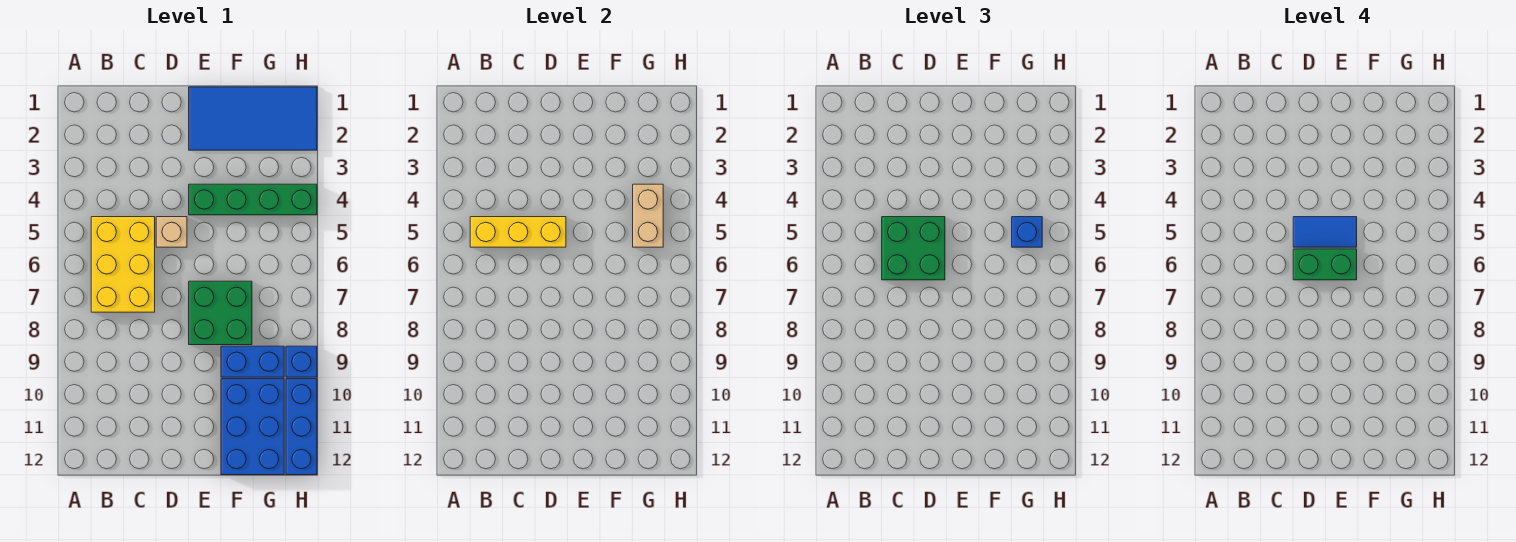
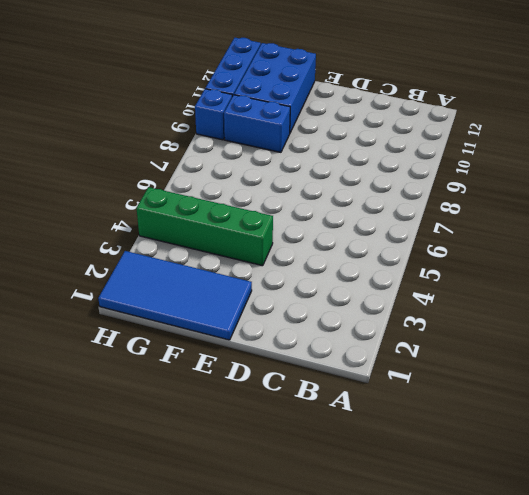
none -> yellow brick B5:C7 level 1
none -> tan brick D5 level 1
none -> green brick E7:F8 level 1

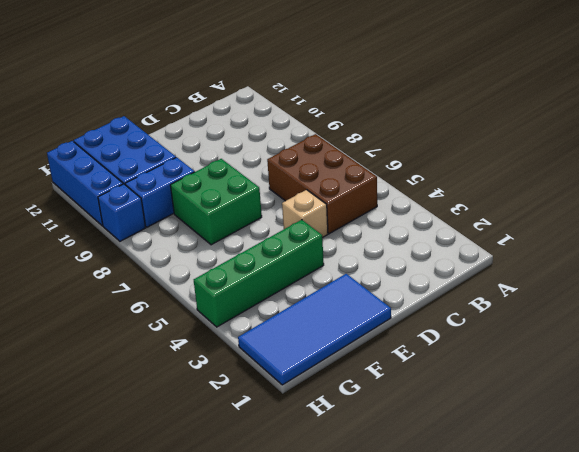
brown brick B5:C7 level 1 -> yellow brick B5:C7 level 1
none -> yellow brick B5:D5 level 2
none -> tan brick G4:G5 level 2
none -> green brick C5:D6 level 3

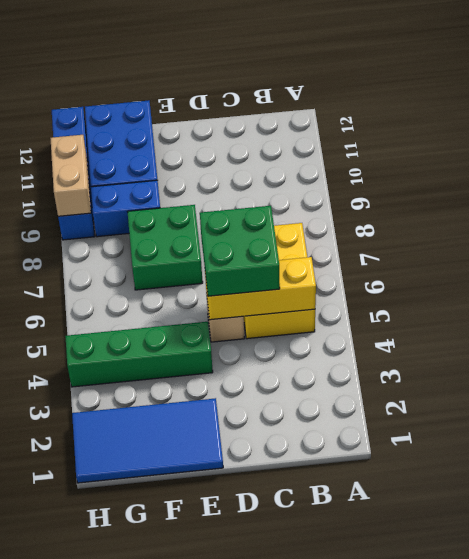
tan brick H9:H10 level 2 -> tan brick G4:G5 level 2
none -> blue brick G5 level 3
none -> blue tile D5:E5 level 4
none -> green brick D6:E6 level 4

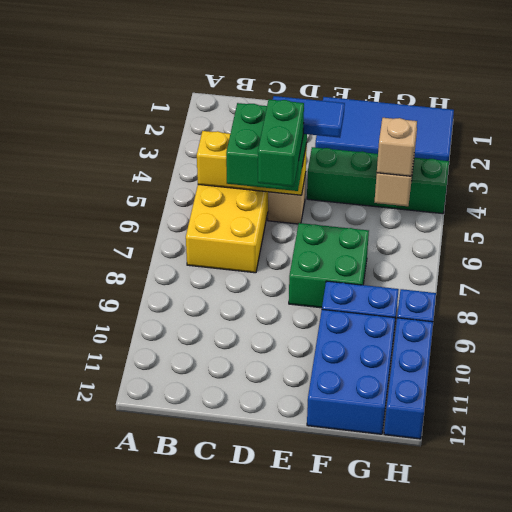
green brick D6:D7 level 4 -> green brick D6:E6 level 4
tan brick G5 level 3 -> blue brick G5 level 3

